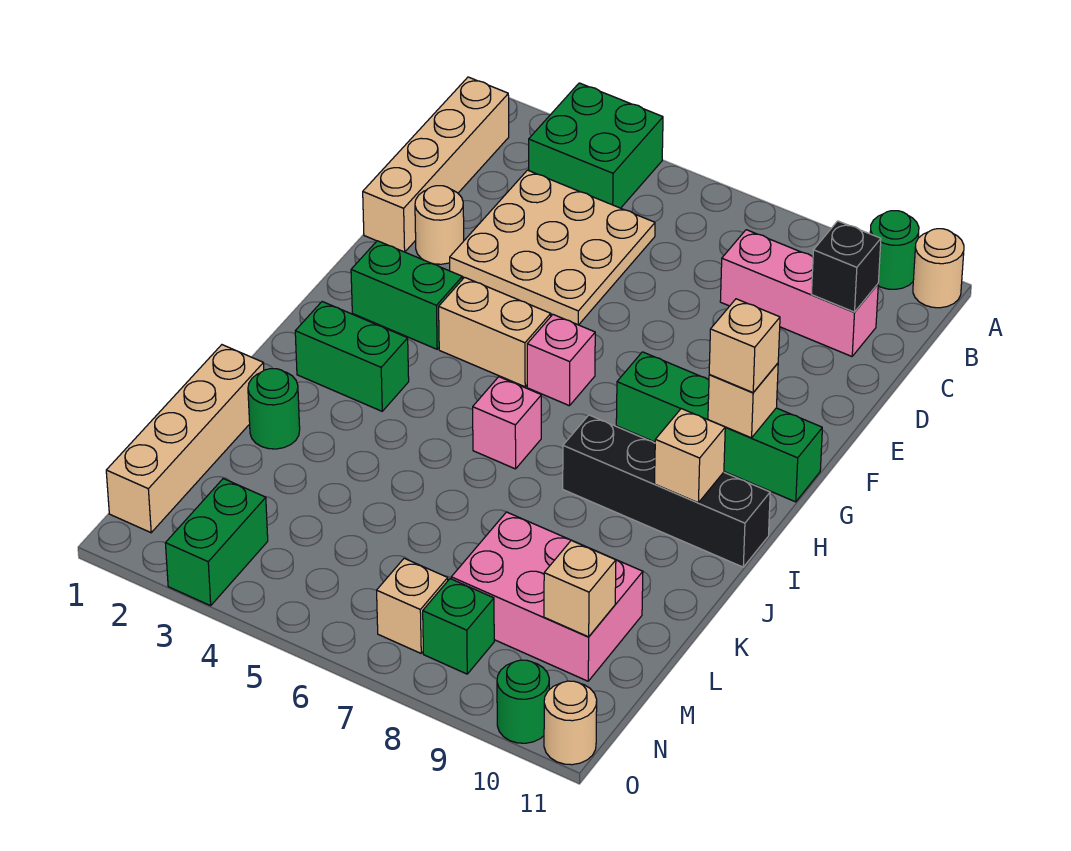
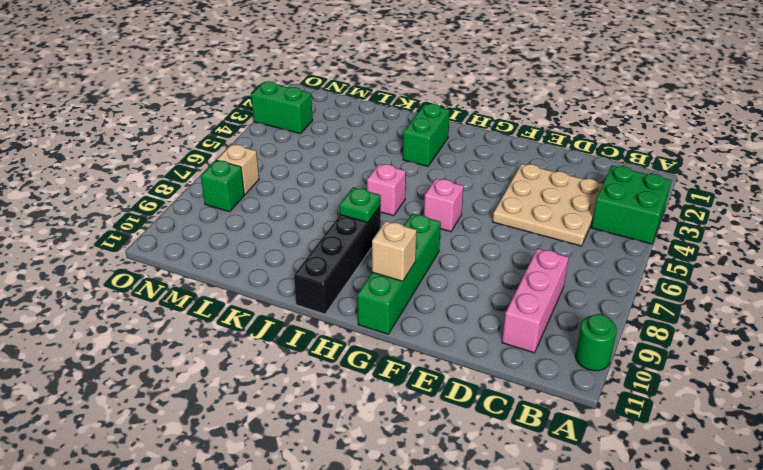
green plate I8 level 2 -> none
none -> tan round brick A11 level 1
none -> tan brick B1:E1 level 1
none -> tan round brick E2 level 1

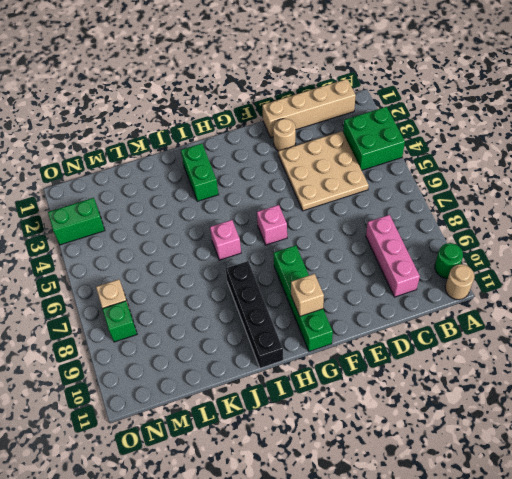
none -> green brick G2:G3 level 1
none -> tan brick G4:G5 level 1
none -> tan brick K1:N1 level 1

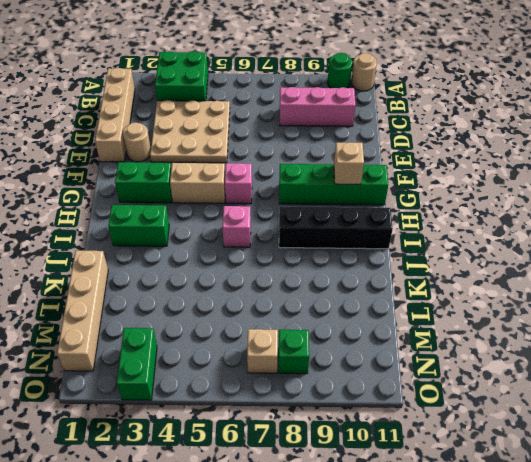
none -> green round brick K2 level 1
none -> pink brick L8:M10 level 1
none -> green round brick O10 level 1

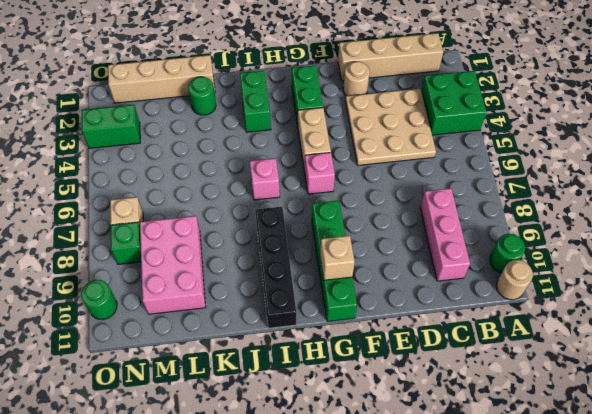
none -> tan round brick O11 level 1
none -> black brick C10 level 2
none -> tan brick I10 level 2

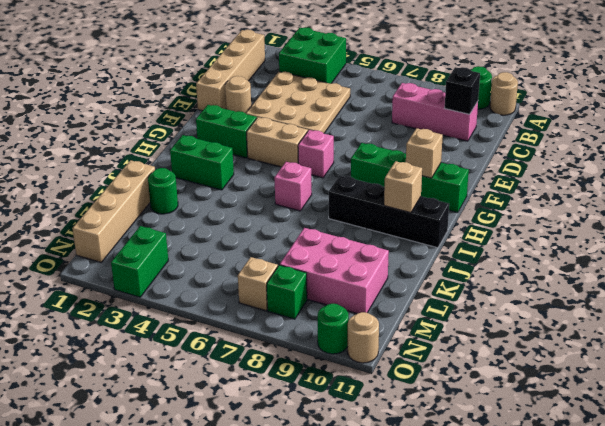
none -> tan brick M10 level 2
none -> tan brick G10 level 3

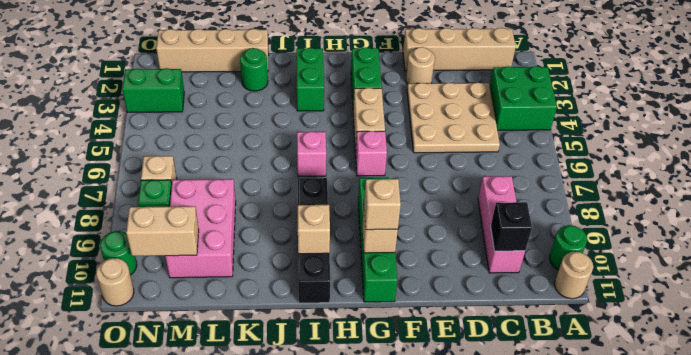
tan brick M10:N10 level 2 -> tan brick M10 level 2

